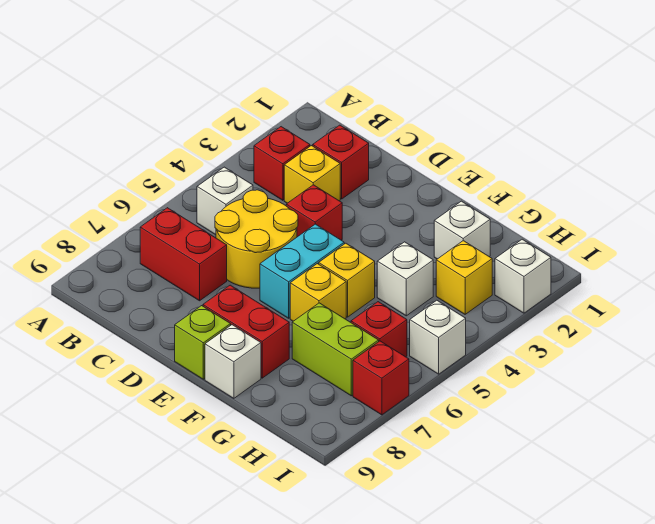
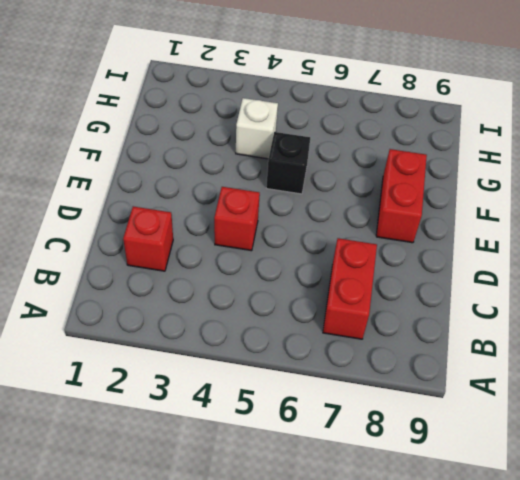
black brick F5 level 1 -> yellow brick F5 level 1
none -> red brick B3 level 1
none -> white brick B5 level 1
none -> yellow brick C3 level 1

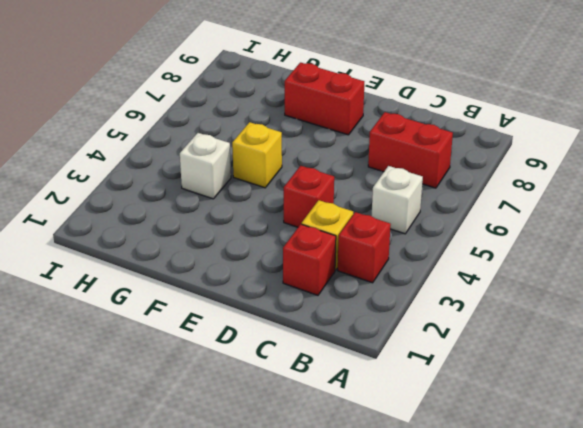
none -> yellow round brick C5:D6 level 1
none -> cyan brick E5:E6 level 1
none -> lime brick E9 level 1

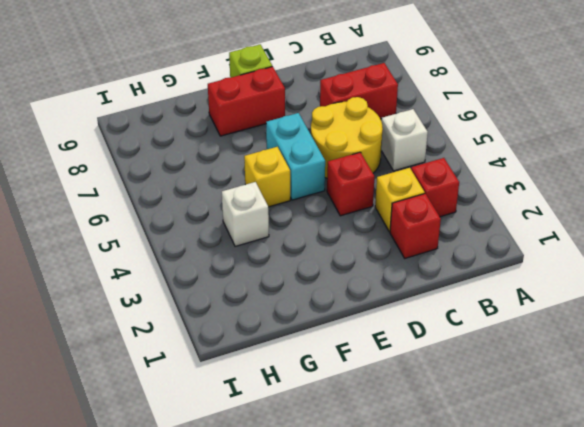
none -> yellow brick F6 level 1
none -> white brick F9 level 1
none -> white brick G2 level 1

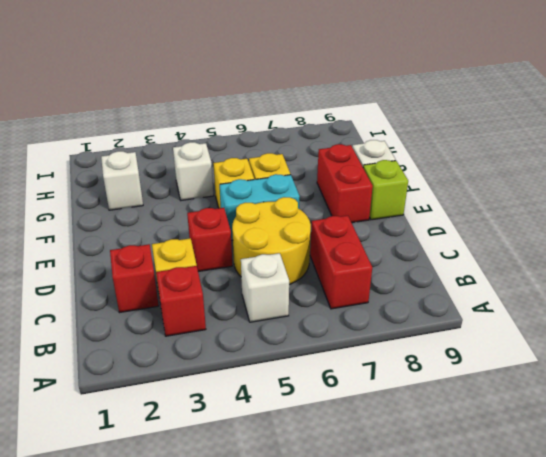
none -> lime brick G7:H7 level 1
none -> yellow brick H3 level 1
none -> red brick H6 level 1

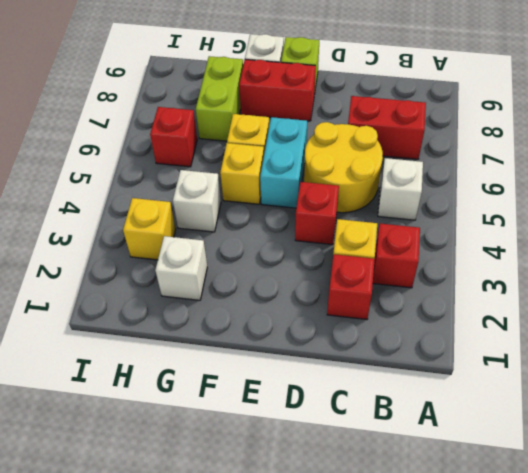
lime brick G7:G8 level 1 -> lime brick G7:H7 level 1
none -> white brick I2 level 1
none -> white brick I5 level 1
none -> red brick I7 level 1

